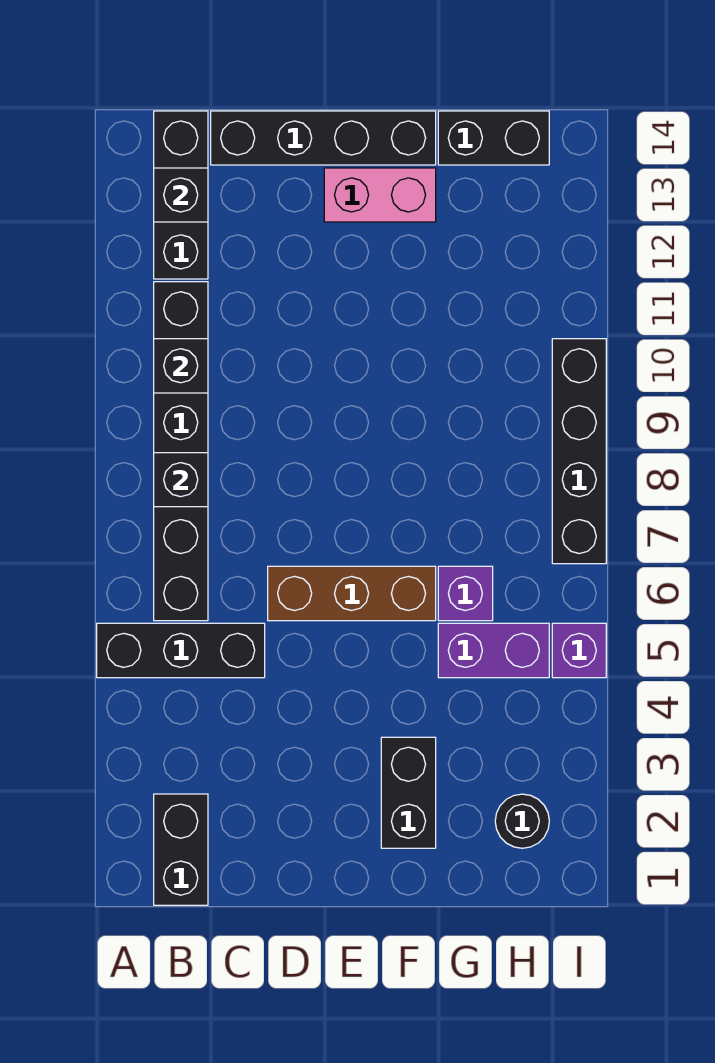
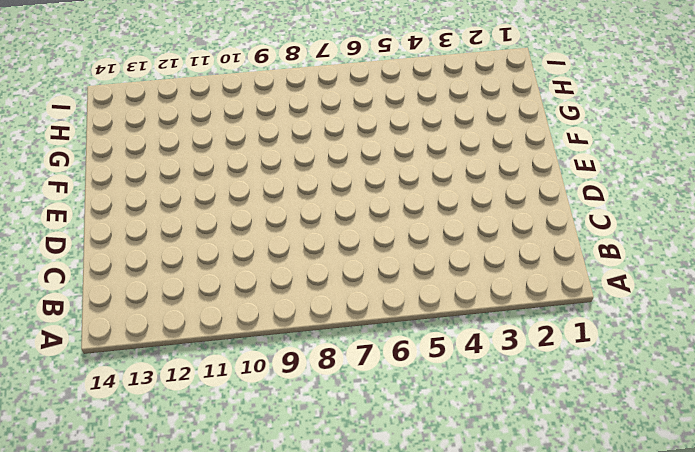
none -> black brick A5:C5 level 1
none -> black brick B1:B2 level 1
none -> black brick B6:B11 level 1

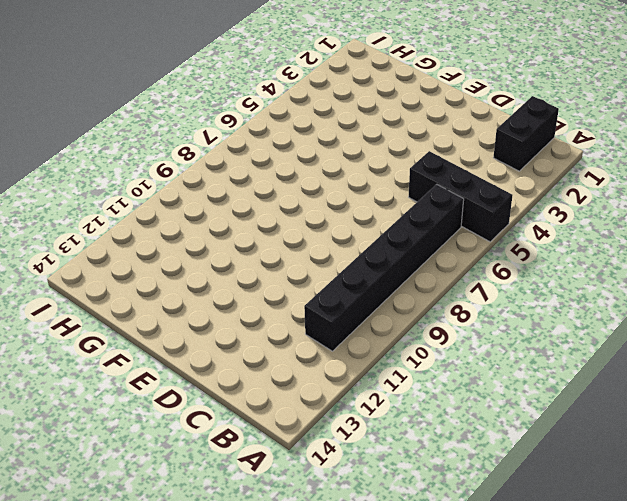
none -> black brick B12:B14 level 1
none -> black brick C14:F14 level 1
none -> brown brick D6:F6 level 1

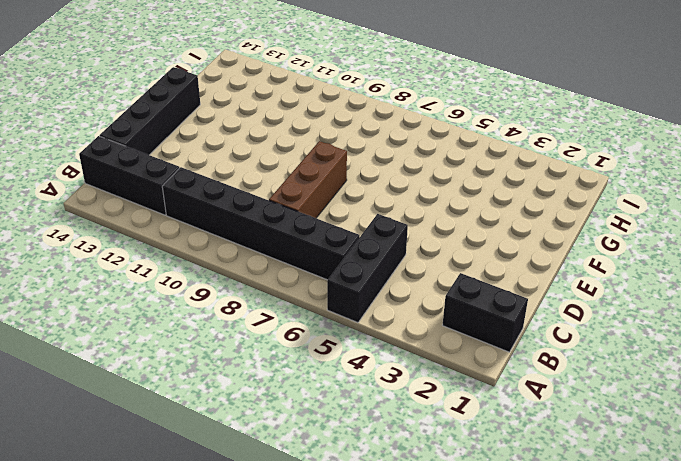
brown brick C8:E8 level 1 -> brown brick D6:F6 level 1
none -> pink brick E13:F13 level 1
none -> black brick F2:F3 level 1
none -> purple brick G5:H5 level 1

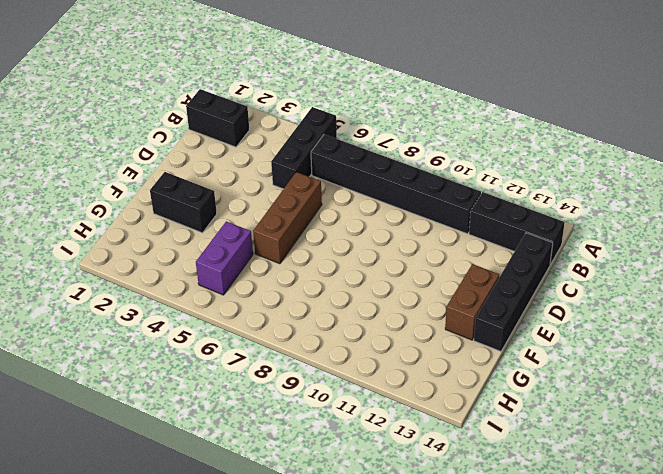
brown brick E13:F13 level 1 -> pink brick E13:F13 level 1
none -> purple brick G6 level 1
none -> black brick G14:H14 level 1
none -> black round brick H2 level 1

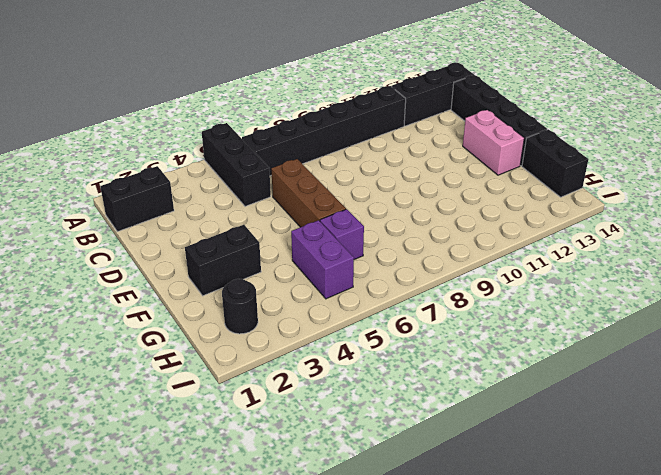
none -> purple brick I5 level 1
none -> black brick I7:I10 level 1
none -> black brick B8 level 2

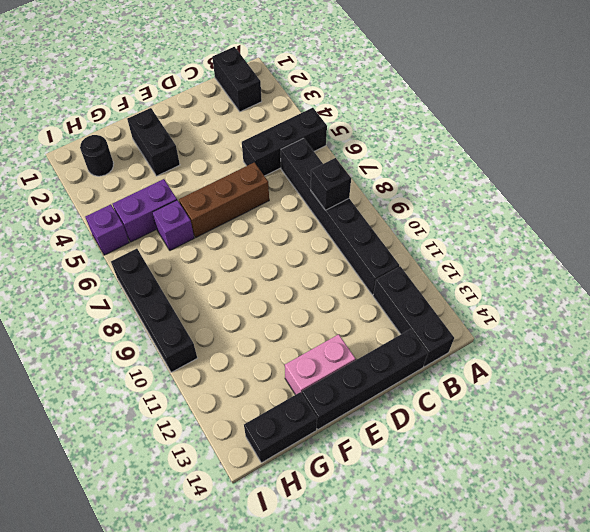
none -> black brick B10 level 2
none -> black brick B13 level 2

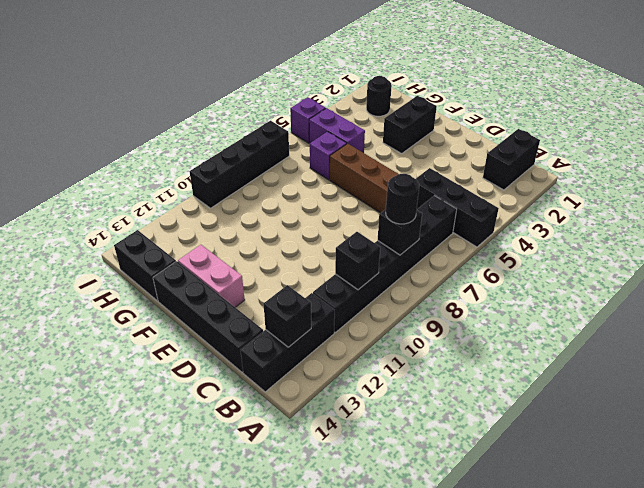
black round brick B8 level 3 -> none

